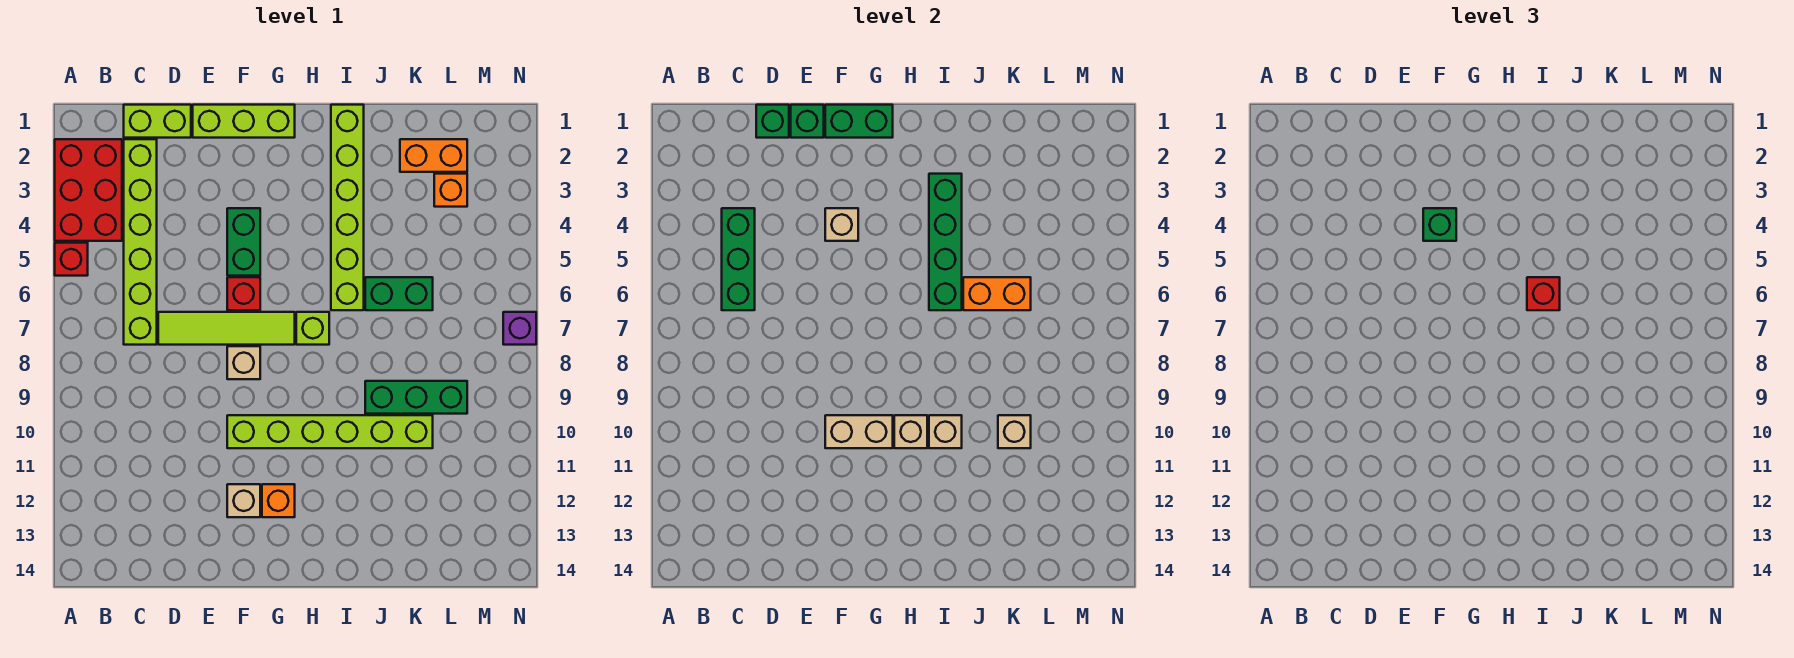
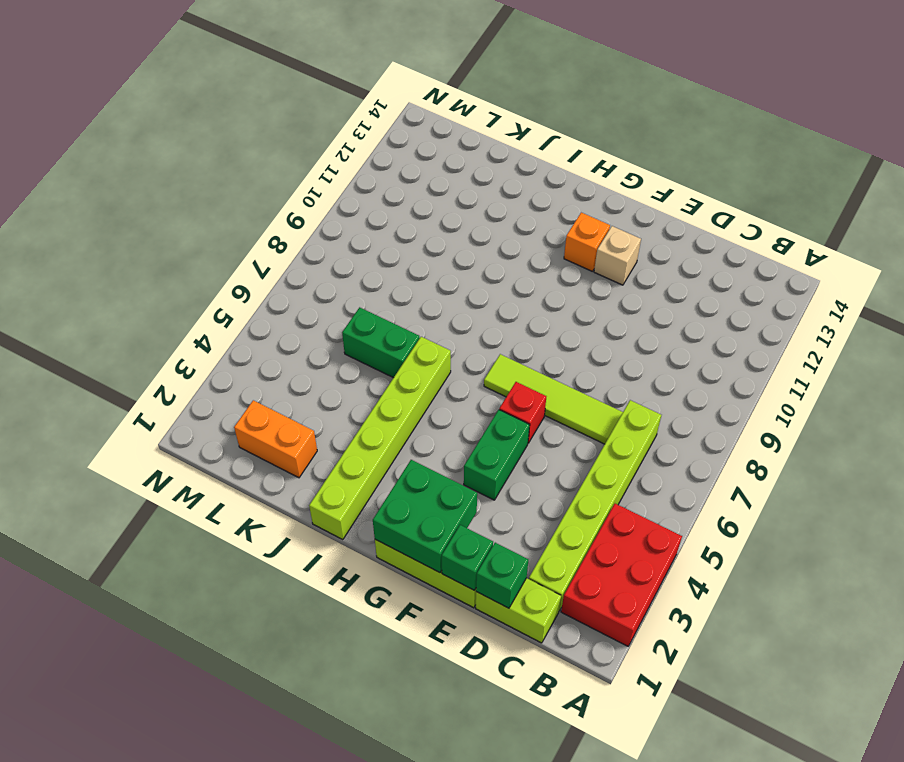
green brick F1:G2 level 2 -> green brick F1:G1 level 2
none -> red brick A5 level 1
none -> tan brick F8 level 1
none -> lime brick F10:K10 level 1
none -> lime brick H7 level 1

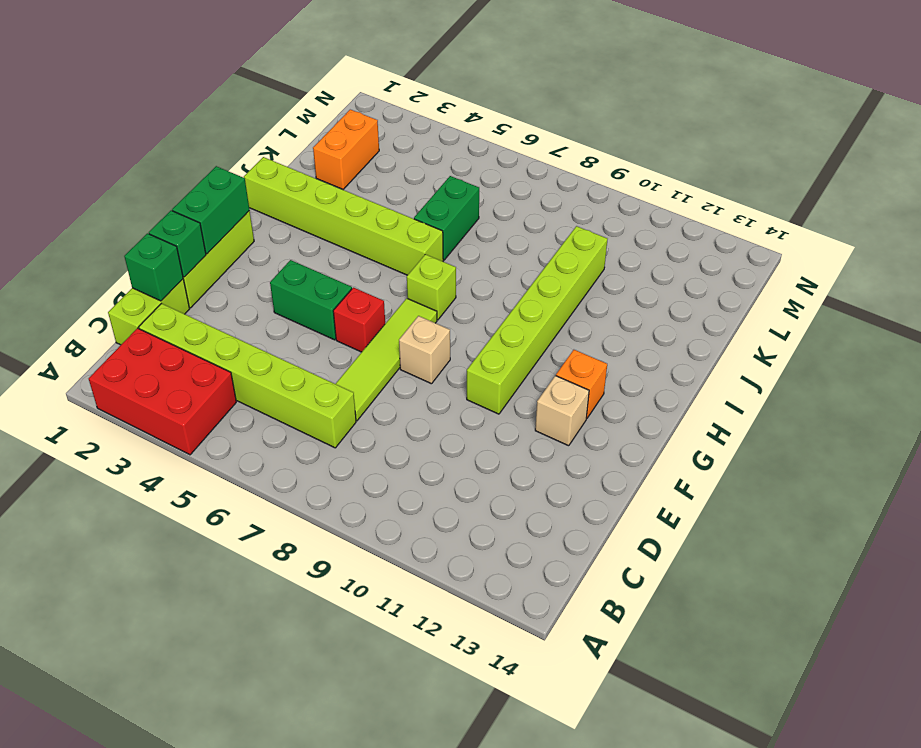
none -> red brick A5 level 1
none -> green brick J9:L9 level 1
none -> orange brick L3 level 1
none -> purple brick N7 level 1

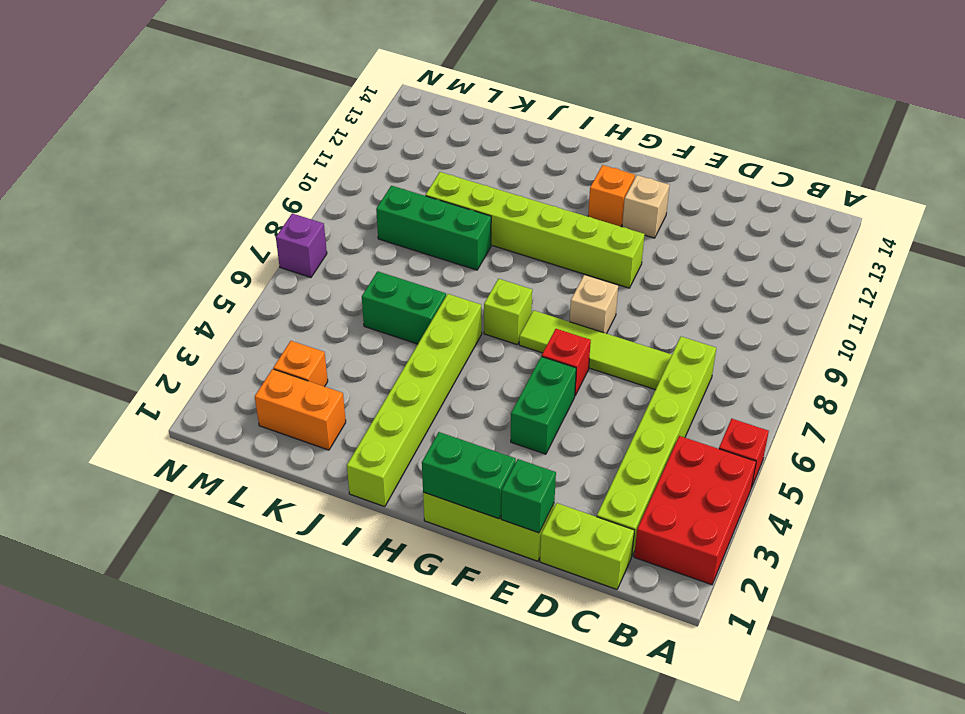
none -> green brick C4:C6 level 2
none -> green brick D1 level 2
none -> tan brick F4 level 2
none -> tan brick F10:G10 level 2

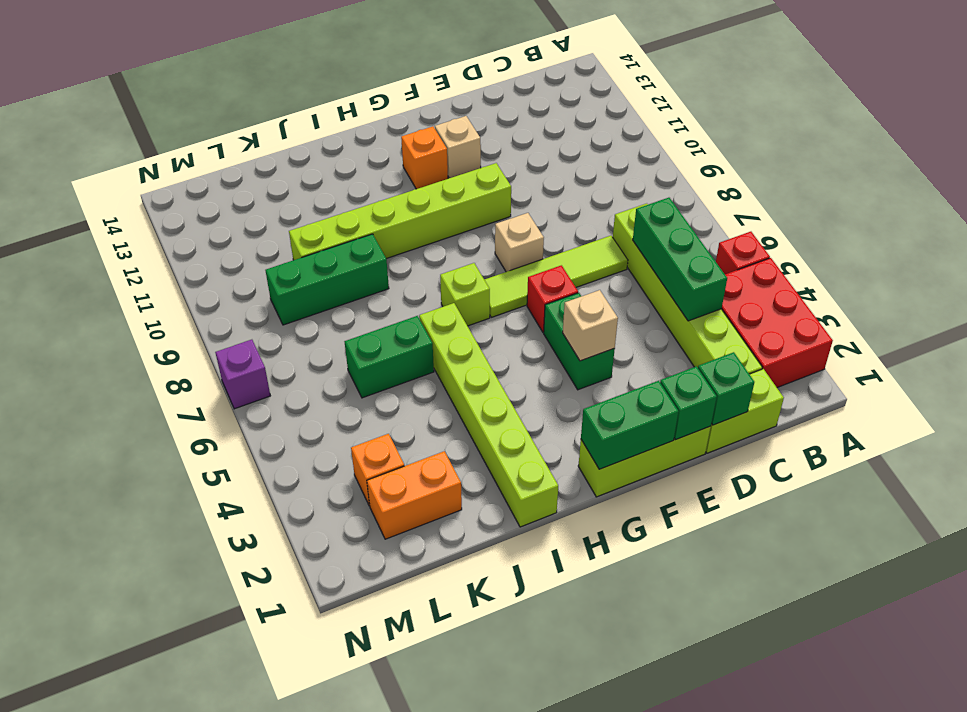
none -> tan brick F10:G10 level 2
none -> tan brick H10 level 2
none -> green brick I3:I6 level 2
none -> tan brick I10 level 2

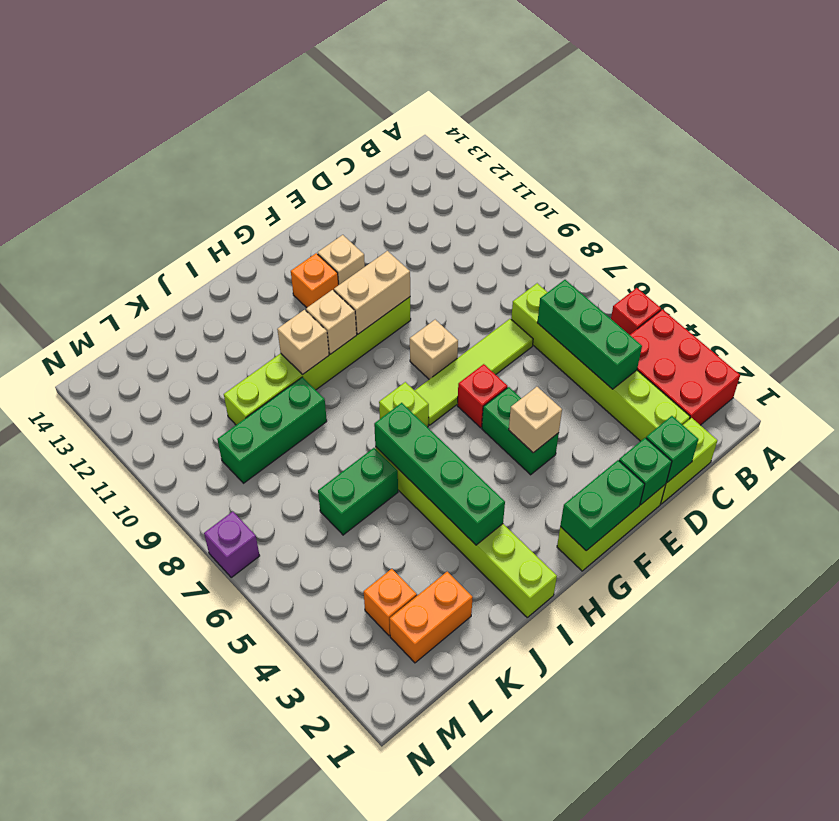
none -> orange brick J6:K6 level 2
none -> tan brick K10 level 2
none -> green brick F4 level 3
none -> red brick I6 level 3

